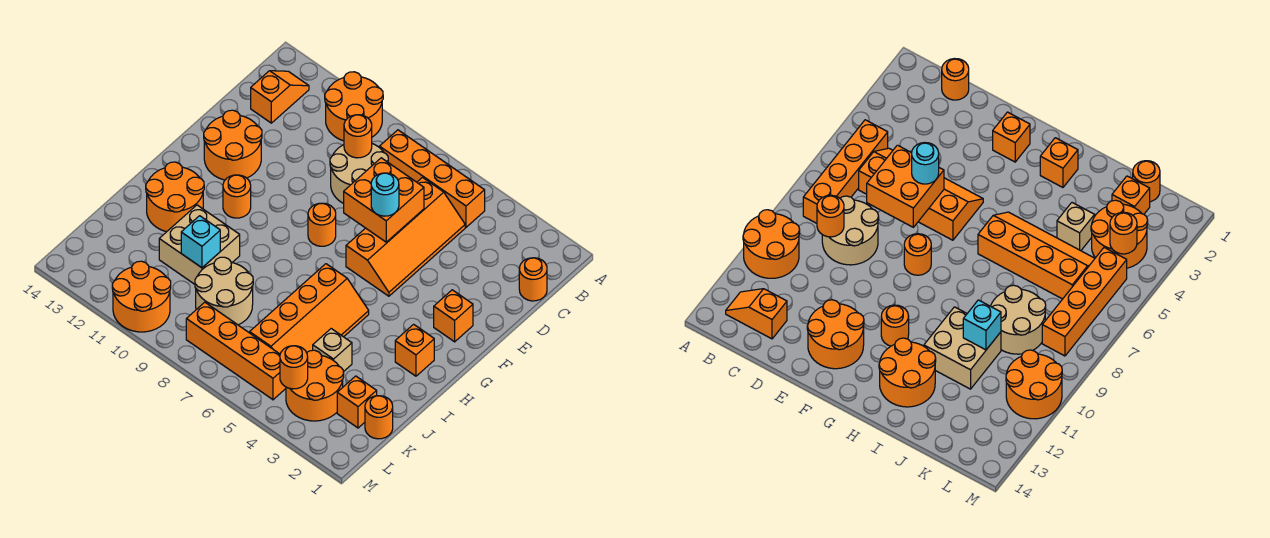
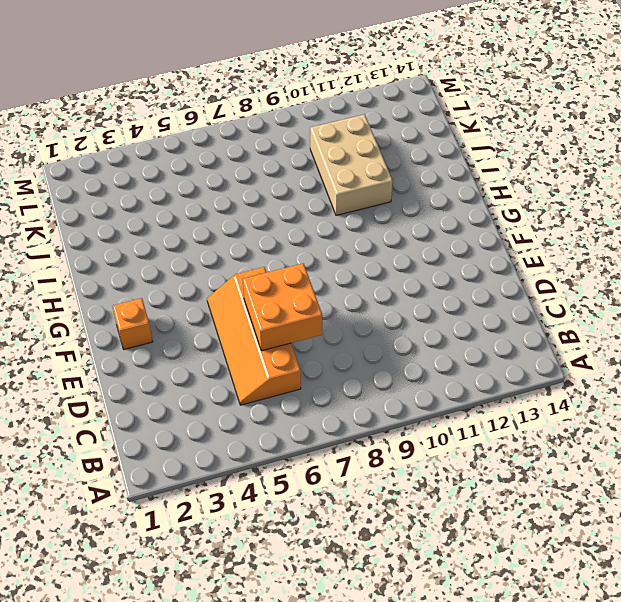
tan brick I10:K11 level 1 -> tan brick I10:J11 level 1
none -> orange round brick A10:B11 level 1
none -> orange brick B5:B8 level 1
none -> orange slope B13:C13 level 1 top C

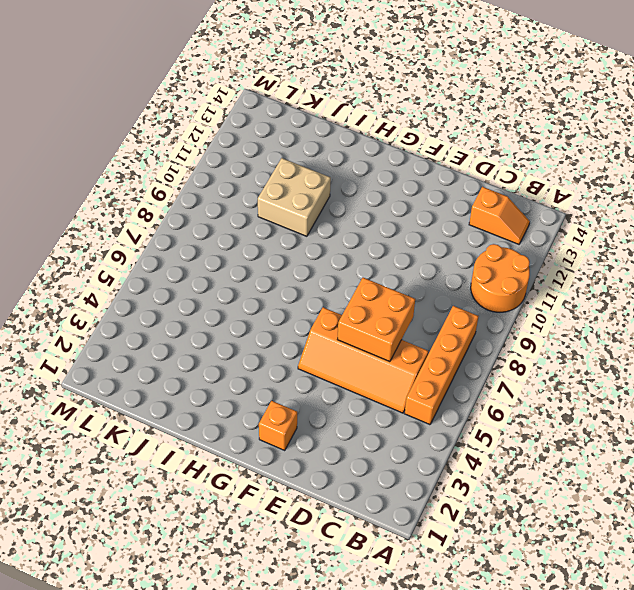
none -> orange round brick C1 level 1
none -> tan round brick C8:D9 level 1
none -> orange round brick E12:F13 level 1

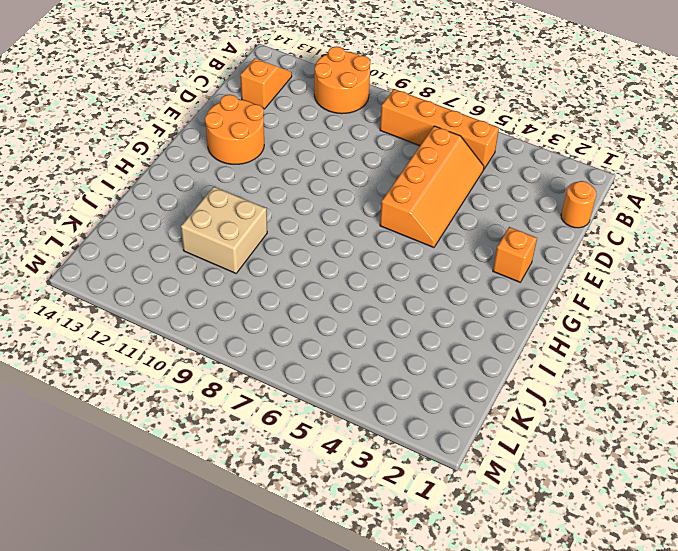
none -> tan round brick C8:D9 level 1
none -> orange round brick F8 level 1
none -> orange round brick G11 level 1

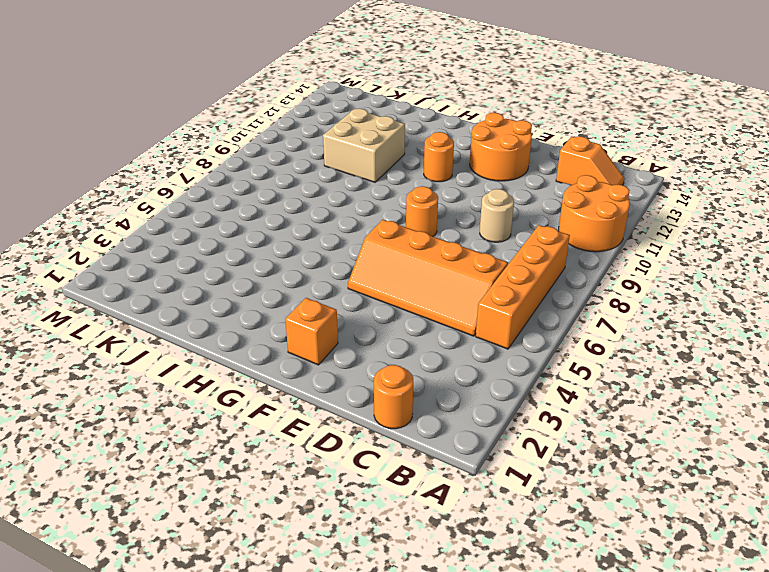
tan round brick D9 level 1 -> tan round brick C8:D9 level 1
none -> orange brick H2 level 1
none -> orange slope H5:K6 level 1 top 6
none -> orange round brick H12:I13 level 1

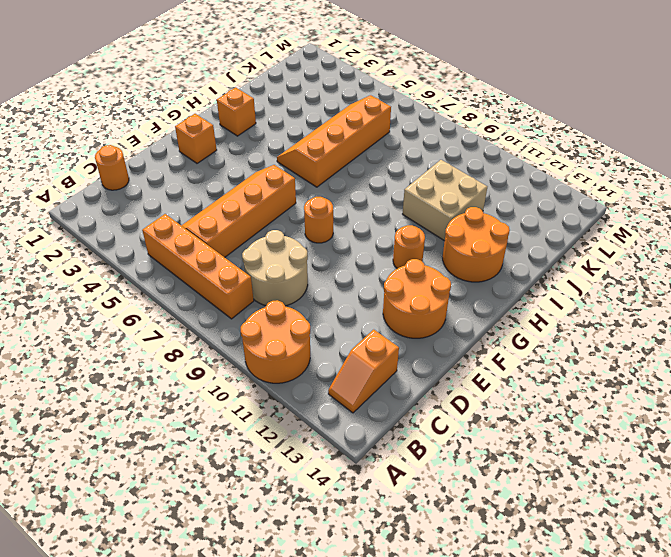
none -> tan brick J4 level 1
none -> tan round brick J8:K9 level 1
none -> orange round brick K1 level 1

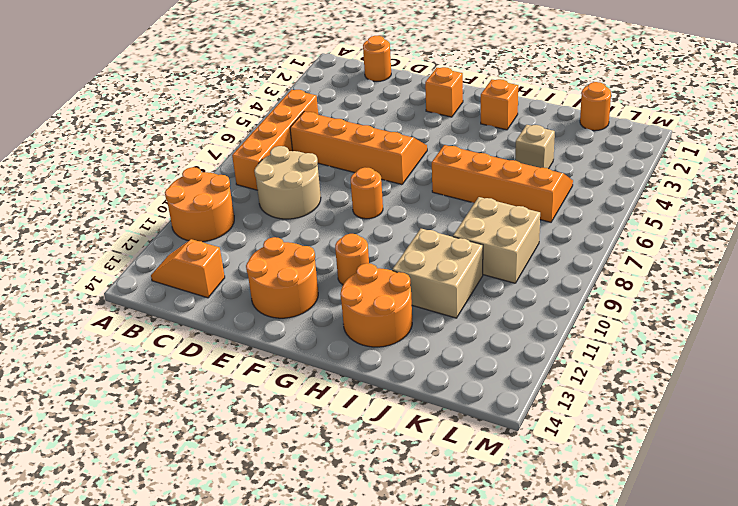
tan brick J8:K9 level 1 -> tan round brick J8:K9 level 1
none -> orange brick K2 level 1
none -> orange round brick K3:L4 level 1
none -> orange brick L5:L8 level 1

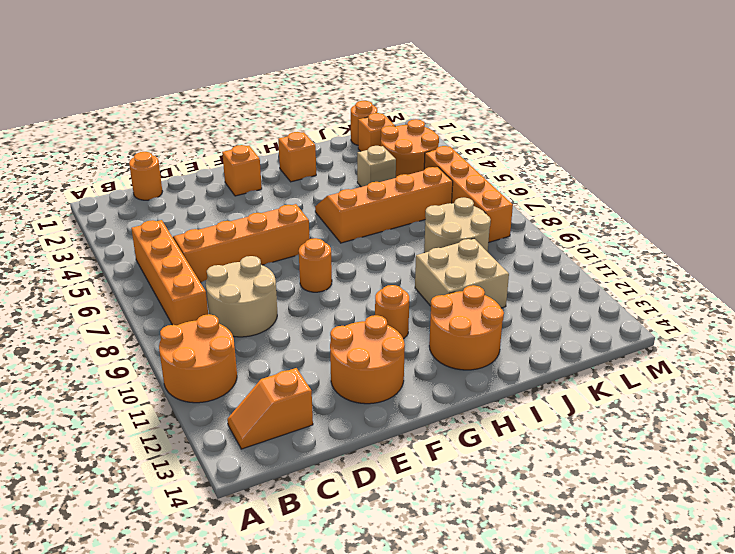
none -> orange round brick L10:M11 level 1
none -> orange round brick C9 level 2
none -> orange brick D6:E7 level 2

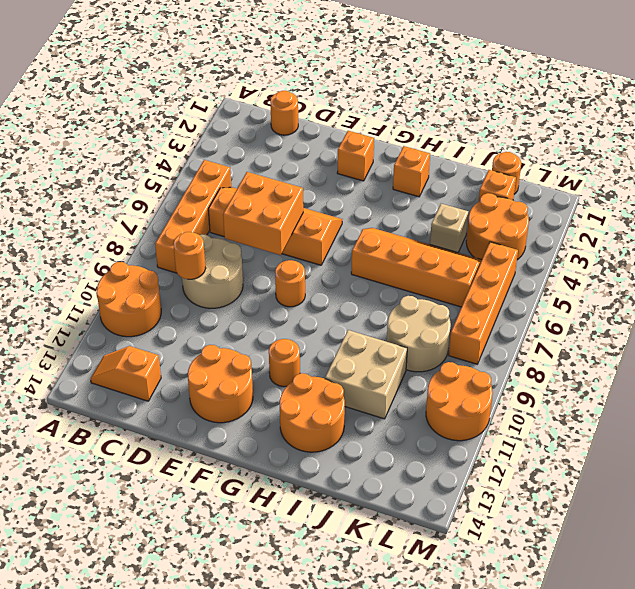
none -> cyan brick J10 level 2
none -> orange round brick L4 level 2
none -> cyan round brick E6 level 3

